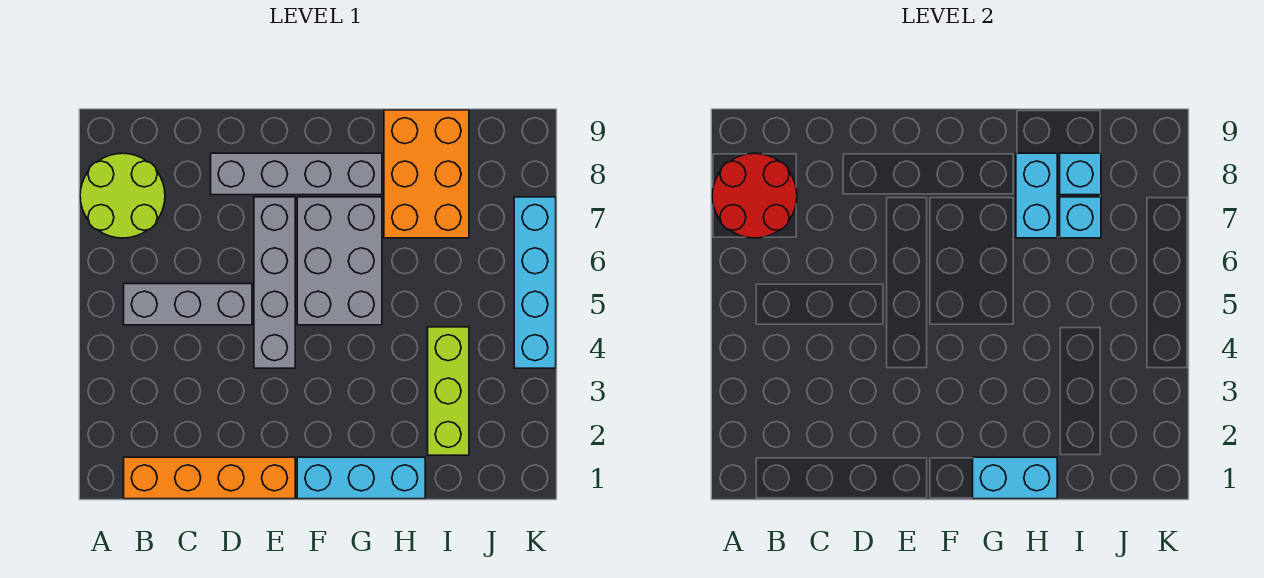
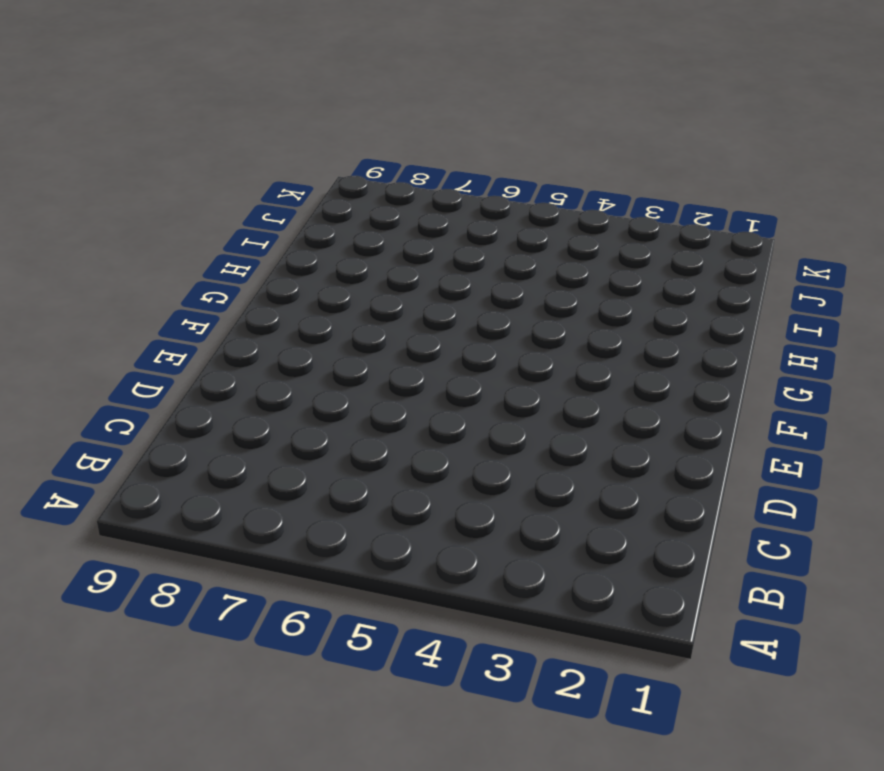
none -> lime round brick A7:B8 level 1
none -> orange brick B1:E1 level 1
none -> grey brick B5:D5 level 1

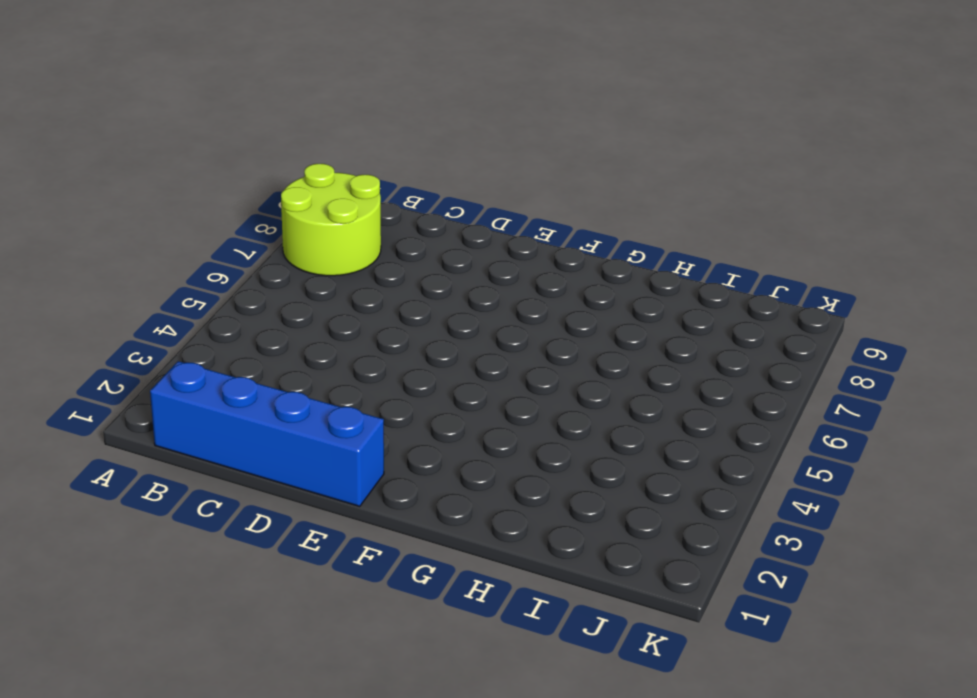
blue brick B1:E1 level 1 -> orange brick B1:E1 level 1
none -> grey brick B5:D5 level 1
none -> grey brick D8:G8 level 1
none -> grey brick E4:E7 level 1

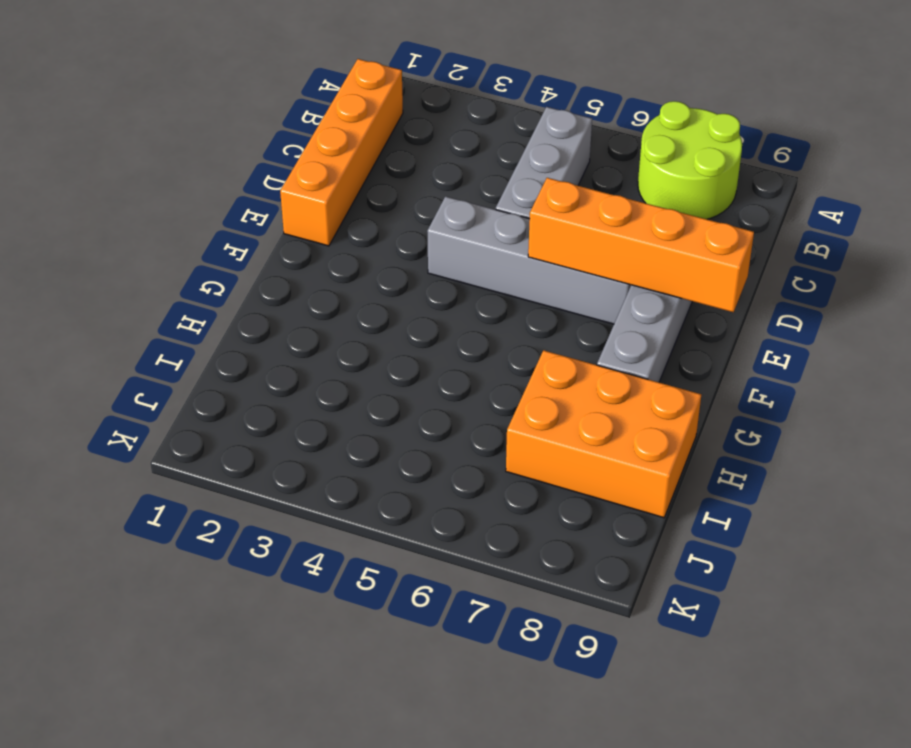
orange brick E6:E9 level 2 -> none
none -> cyan brick F1:H1 level 1
none -> grey brick F5:G7 level 1
none -> lime brick I2:I4 level 1

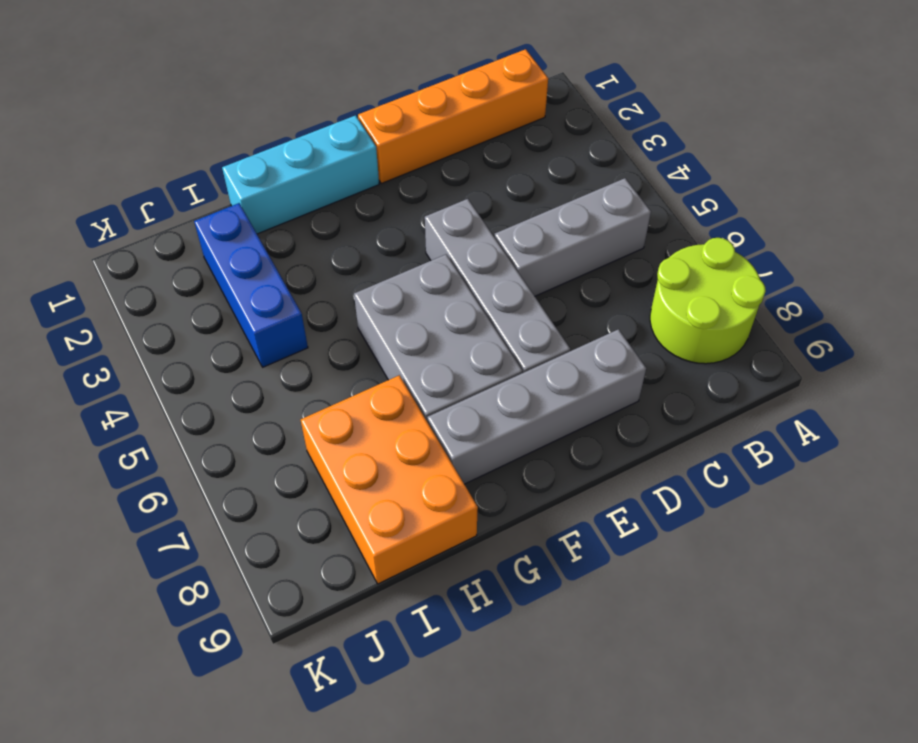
blue brick I2:I4 level 1 -> lime brick I2:I4 level 1
none -> cyan brick K4:K7 level 1
none -> red round brick A7:B8 level 2
none -> cyan brick G1:H1 level 2

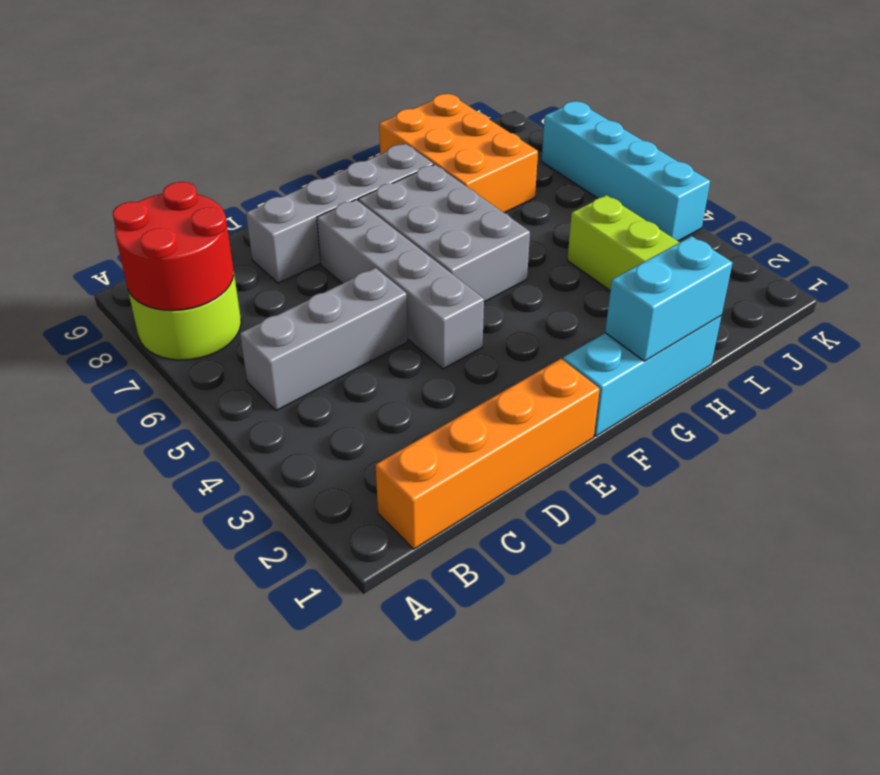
none -> cyan brick H7:H8 level 2
none -> cyan brick I7 level 2
none -> cyan brick I8 level 2

